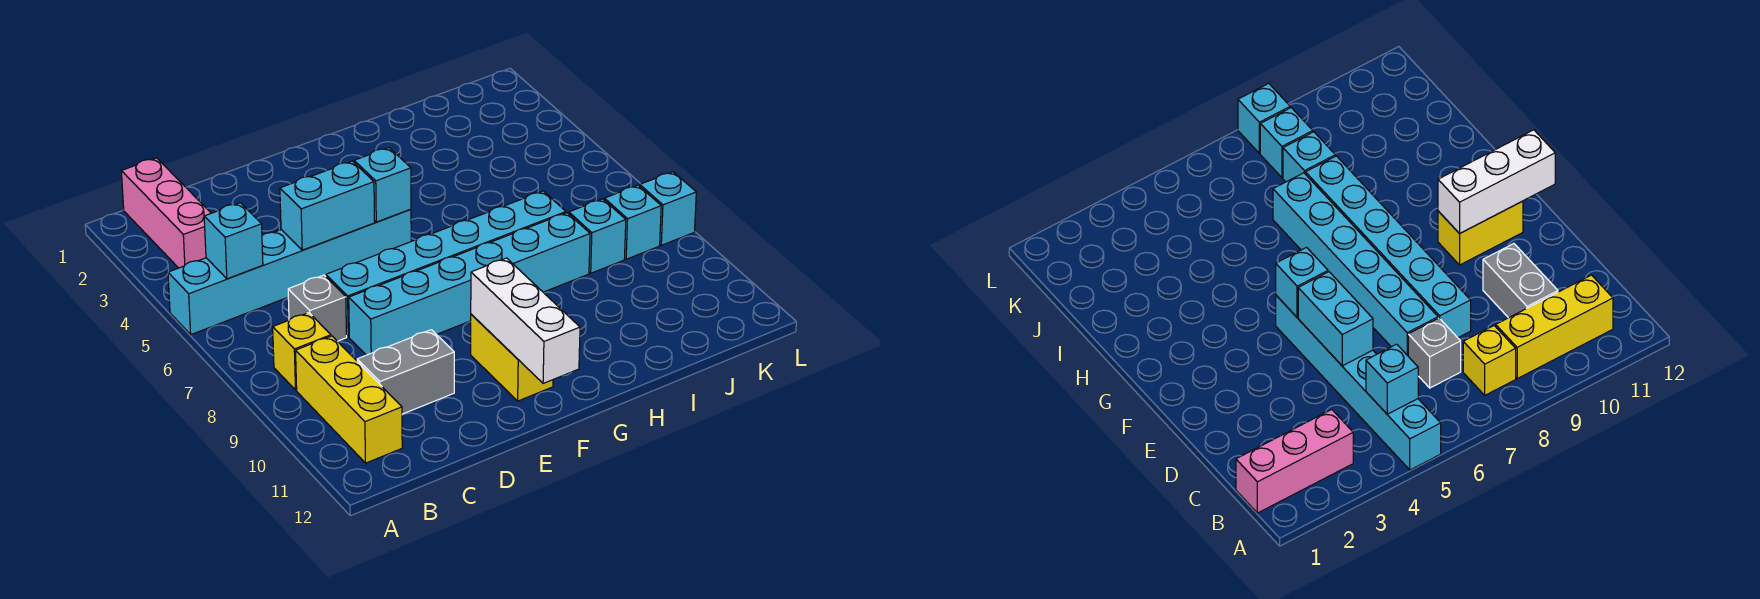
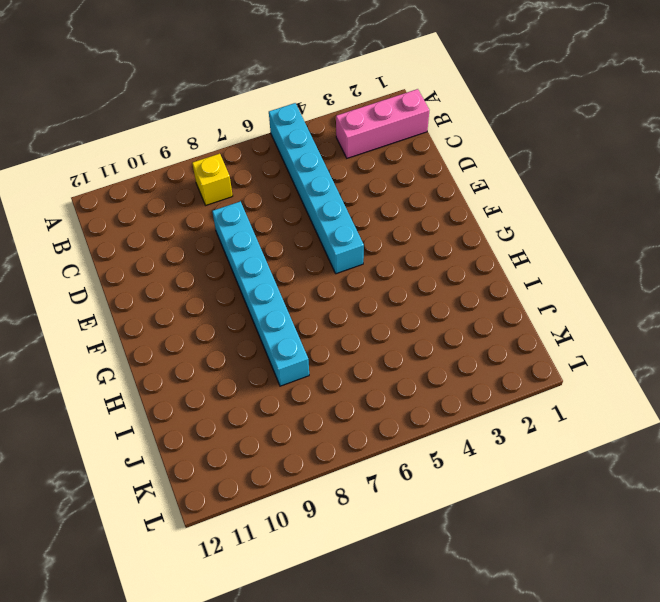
none -> yellow brick B9:B11 level 1
none -> grey brick C7 level 1
none -> grey brick C10:D10 level 1

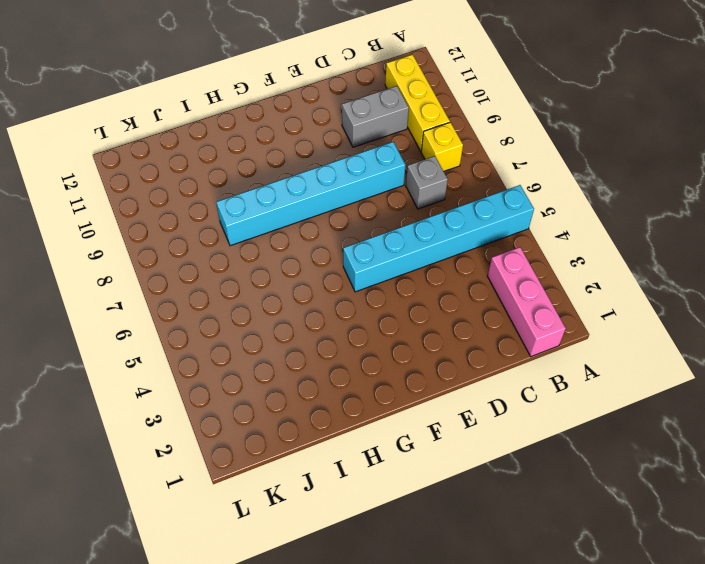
none -> cyan brick D7:I7 level 1
none -> yellow brick F10:F11 level 1
none -> cyan brick J8 level 1

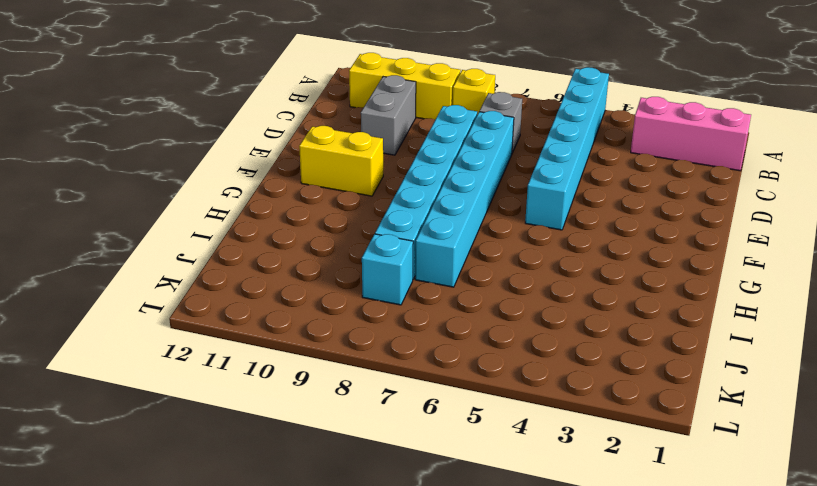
none -> cyan brick K8 level 1
none -> cyan brick L8 level 1
none -> cyan brick B5 level 2

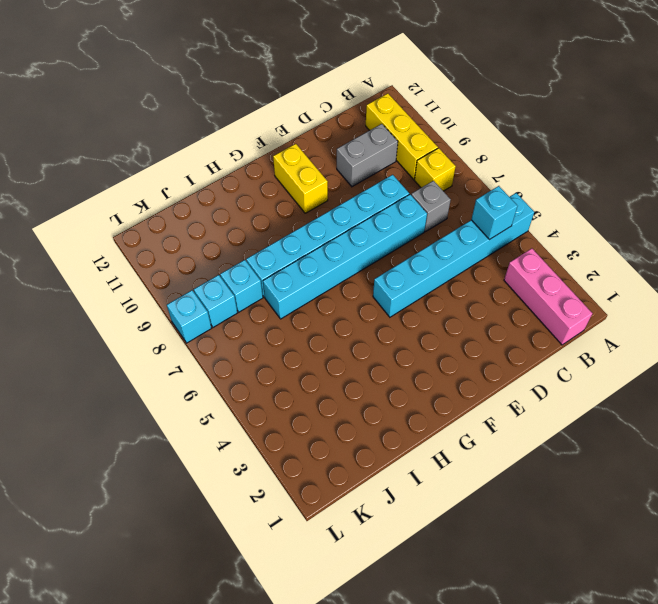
none -> cyan brick D5:E5 level 2
none -> cyan brick F5 level 2
none -> white brick F10:F12 level 2

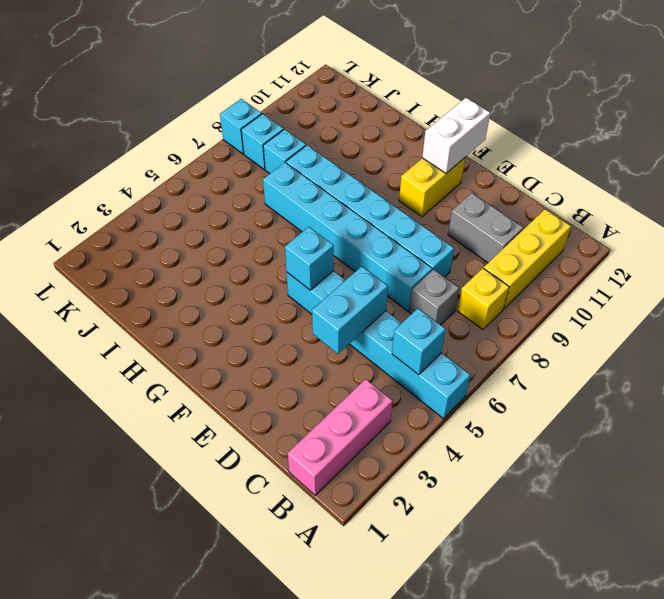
cyan brick D4:D5 level 2 -> cyan brick D5:E5 level 2
white brick F11:F12 level 2 -> white brick F10:F12 level 2

